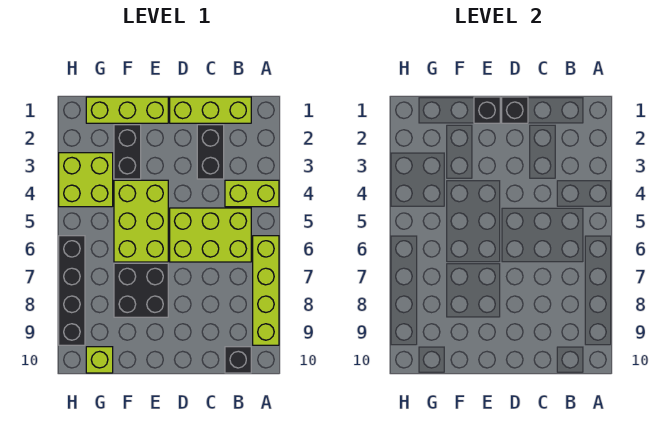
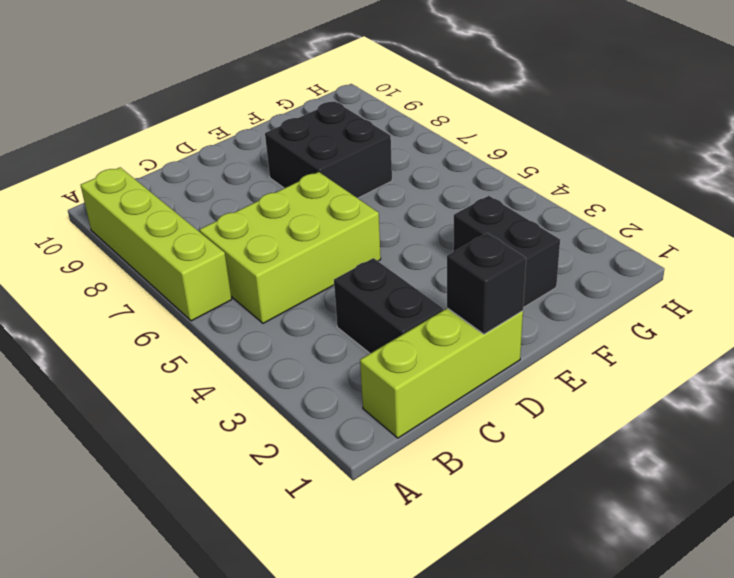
none -> lime brick A4:B4 level 1
none -> black brick B10 level 1
none -> lime brick E1:G1 level 1

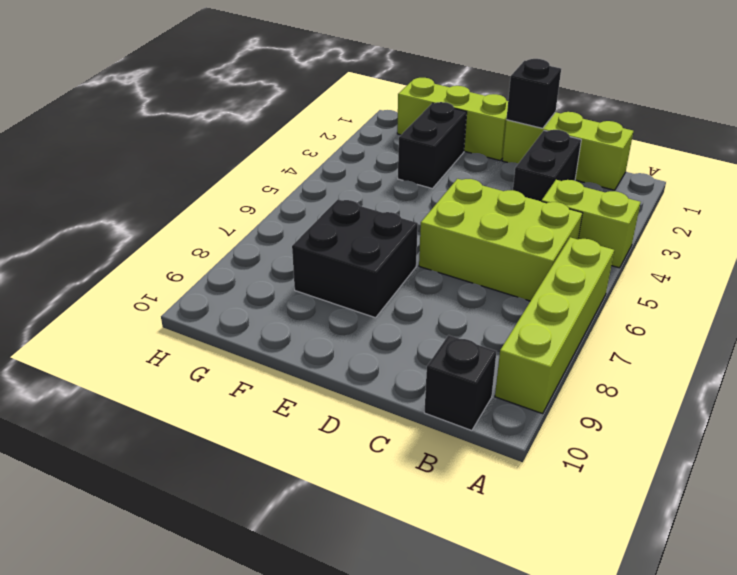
none -> lime brick E4:F6 level 1
none -> lime brick G3:H4 level 1
none -> lime brick G10 level 1

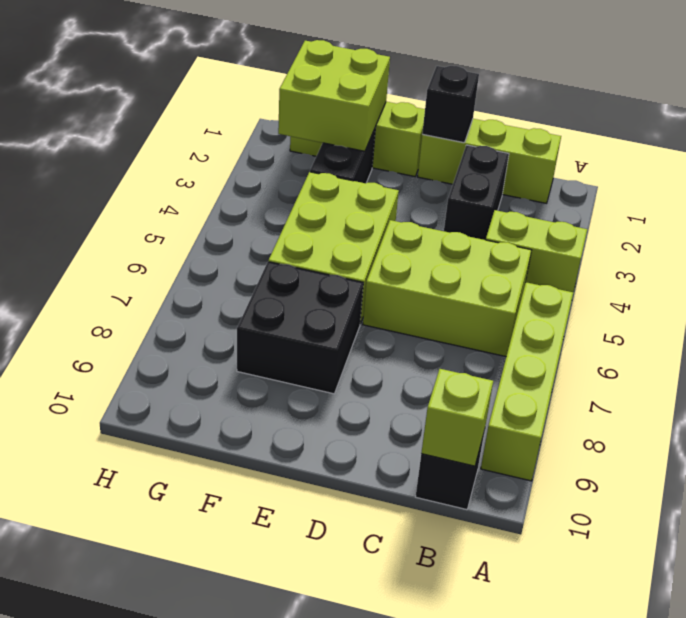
lime brick B10 level 2 -> lime brick G10 level 1
lime brick F1:G2 level 2 -> lime brick G3:H4 level 1
none -> black brick H6:H9 level 1
none -> black brick E1 level 2

